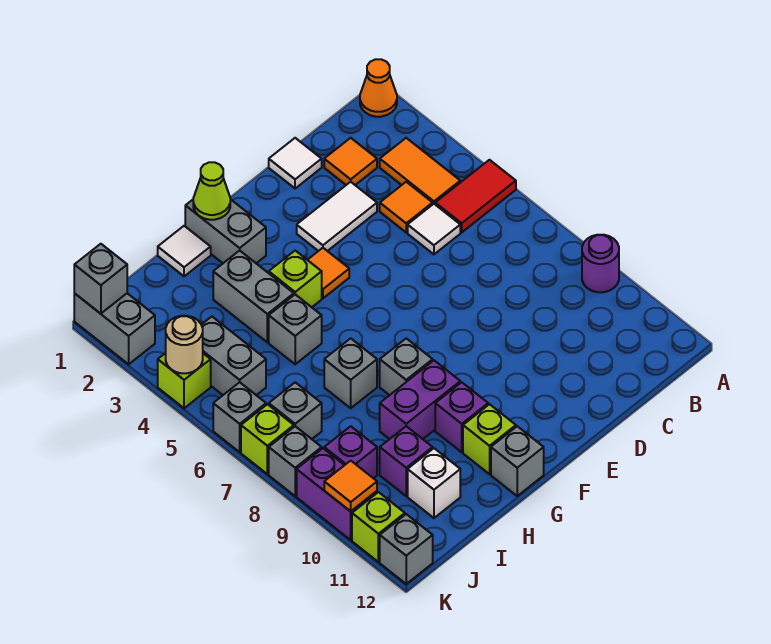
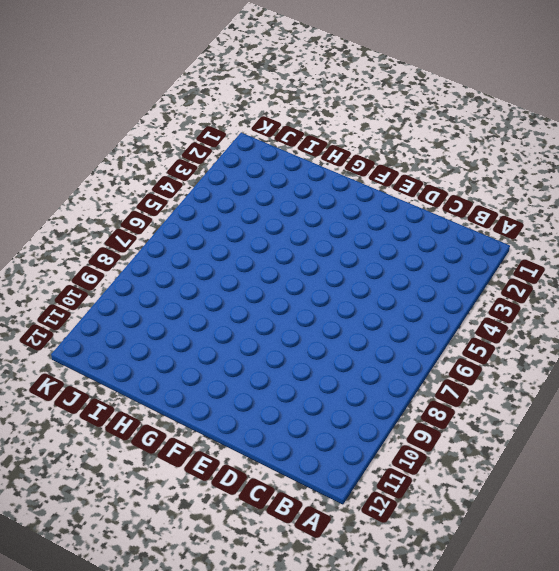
none -> orange cone A1 level 1
none -> red tile A5:B5 level 1
none -> purple round brick A9 level 1
none -> orange tile B3:B4 level 1

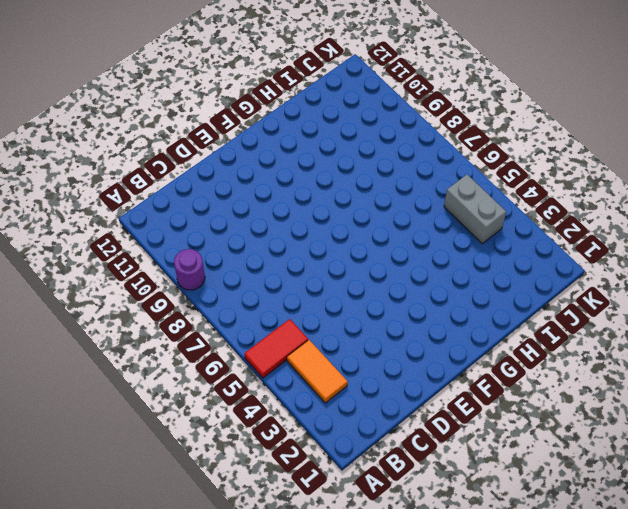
none -> orange cone A1 level 1
none -> orange tile C2 level 1
none -> orange tile C4 level 1
none -> white tile C5 level 1

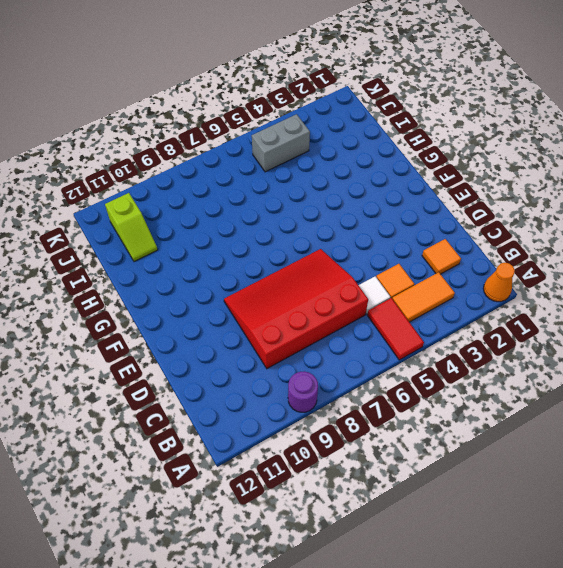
red slope C6:E9 level 1 top C -> none
lime slope I11:J11 level 1 top J -> white brick I11 level 1
none -> white tile D1 level 1
none -> white tile D3:E3 level 1
none -> orange tile F4 level 1
none -> grey brick G1:G2 level 1

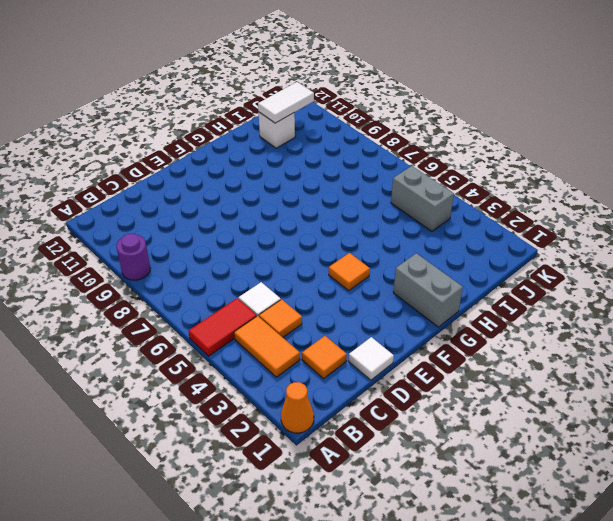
white tile I11:J11 level 2 -> white tile D3:E3 level 1
none -> lime brick G4 level 1
none -> grey brick G8 level 1
none -> purple brick G9:H9 level 1
none -> purple brick G10 level 1

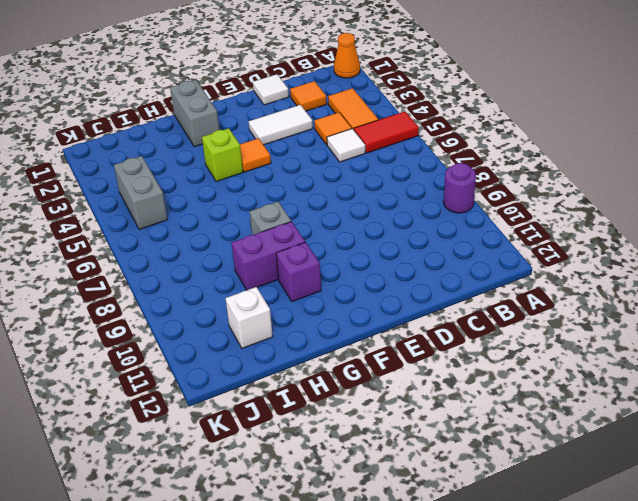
none -> lime brick G11 level 1
none -> grey brick G12 level 1
none -> white tile H1 level 1
none -> grey brick H3:H4 level 1

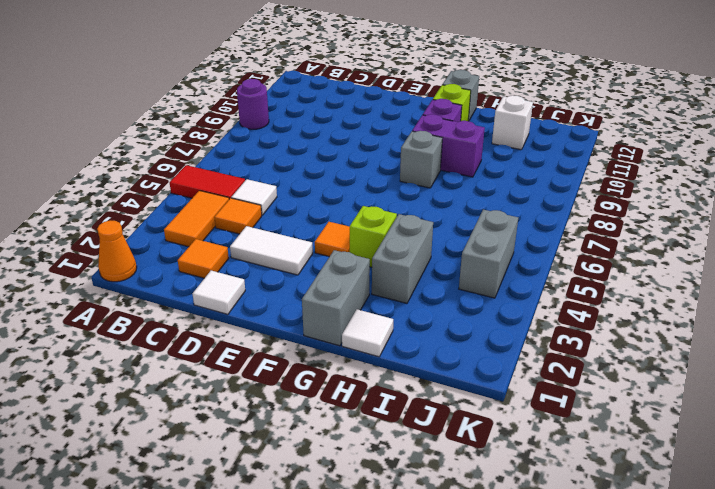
none -> grey brick H5 level 1
none -> grey brick H7 level 1
none -> purple brick I10 level 1
none -> grey brick J7 level 1

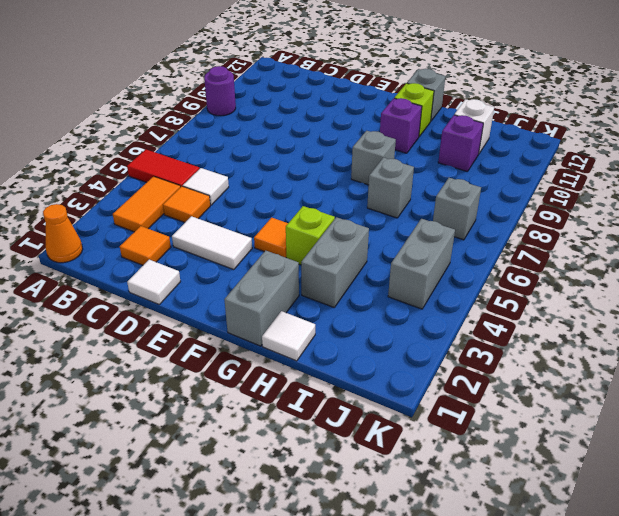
none -> purple brick G9:H9 level 1
none -> grey brick H5 level 1
none -> purple brick J9 level 1
none -> grey brick K1:K2 level 1

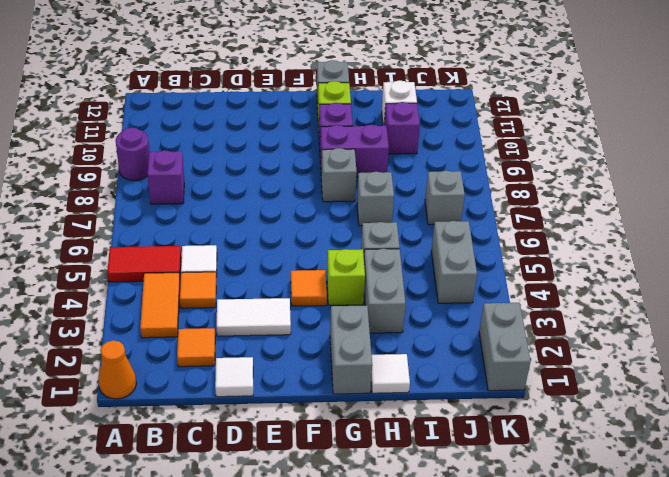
purple brick B8 level 1 -> purple brick J9 level 1
none -> lime brick K4 level 1
none -> grey brick K6 level 1
none -> lime brick K7 level 1
none -> grey brick K8 level 1

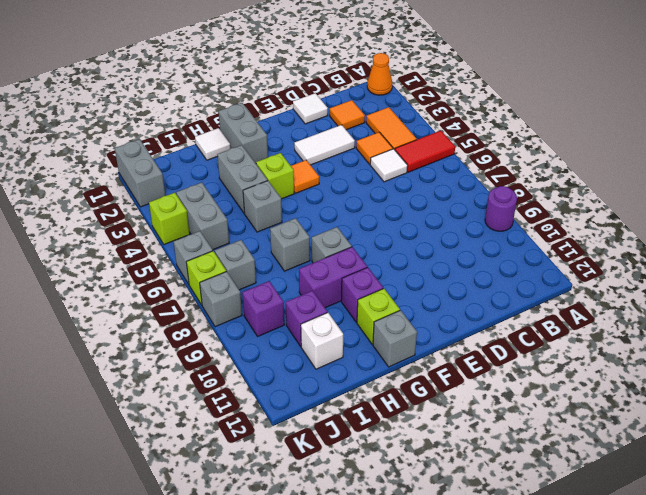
none -> purple brick K9:K10 level 1
none -> lime brick K11 level 1
none -> grey brick K12 level 1
none -> lime cone G1 level 2

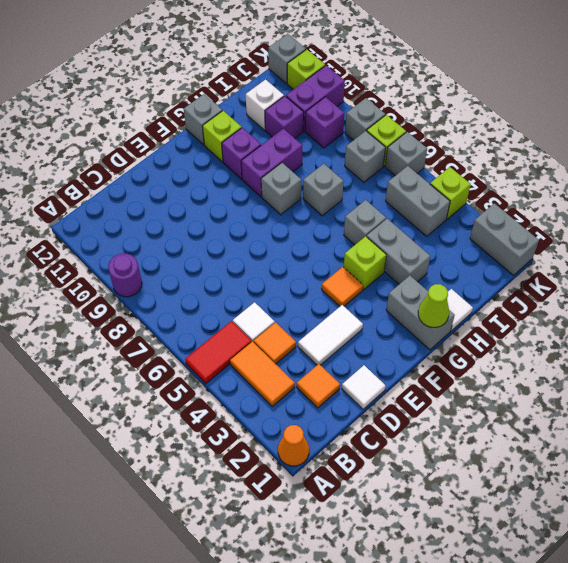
purple brick J10:K10 level 1 -> purple brick K9:K10 level 1
none -> grey brick K1 level 2
none -> tan round brick K4 level 2
none -> orange tile K10 level 2

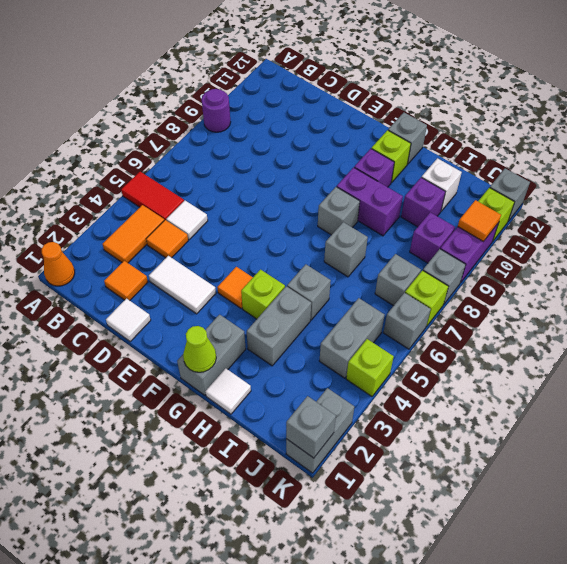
none -> tan round brick K4 level 2

